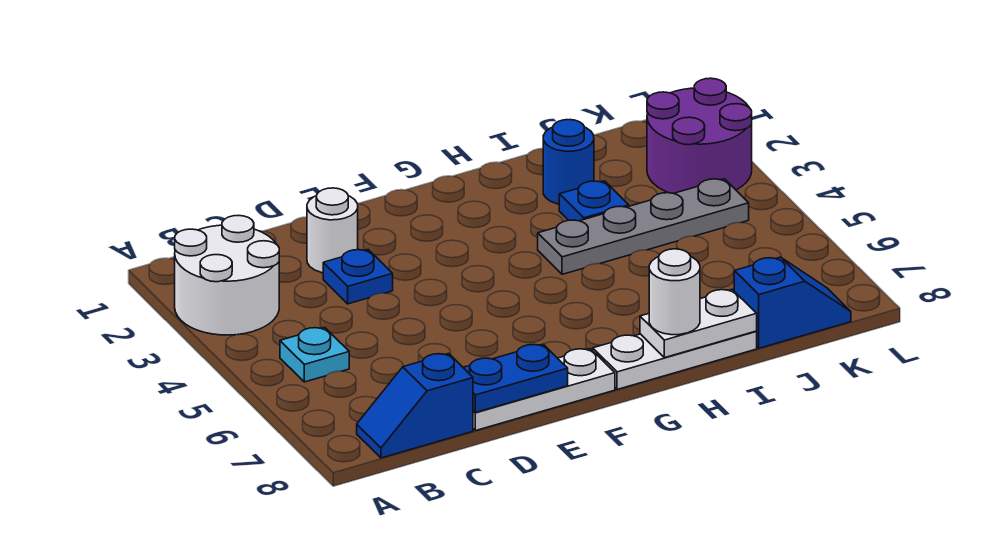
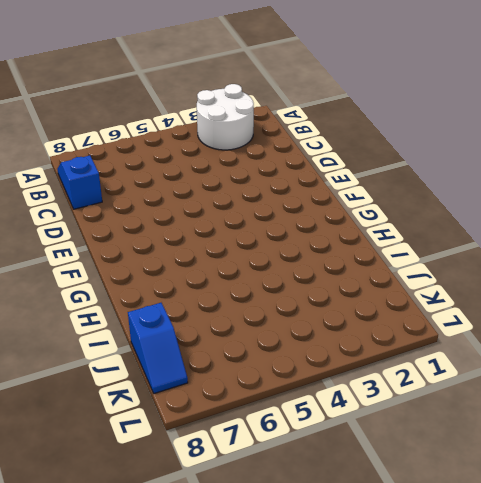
none -> cyan plate B5 level 1
none -> white round brick D2 level 1
none -> blue plate D3 level 1

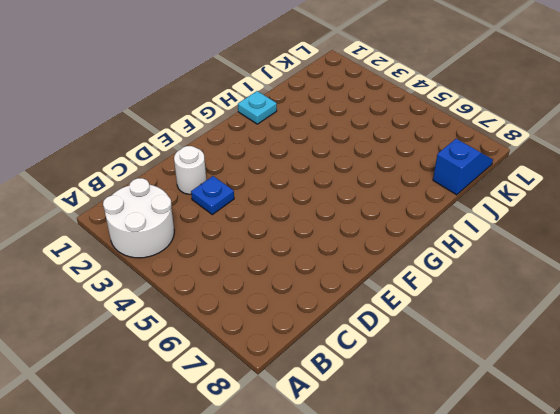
cyan plate H1 level 1 -> cyan plate B5 level 1
none -> blue slope B8:C8 level 1 top C
none -> white plate D8:F8 level 1
none -> white plate G8:I8 level 1

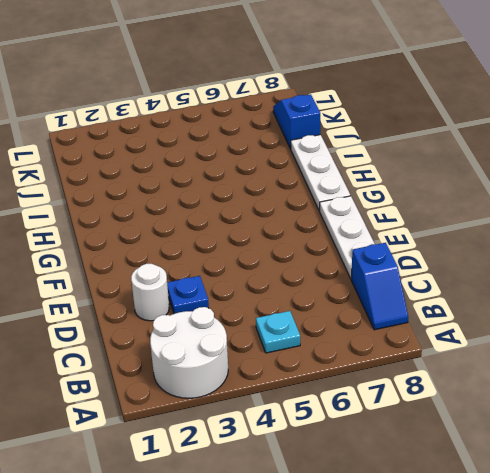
none -> grey plate H4:K4 level 1
none -> blue round brick I2 level 1
none -> blue plate I3 level 1

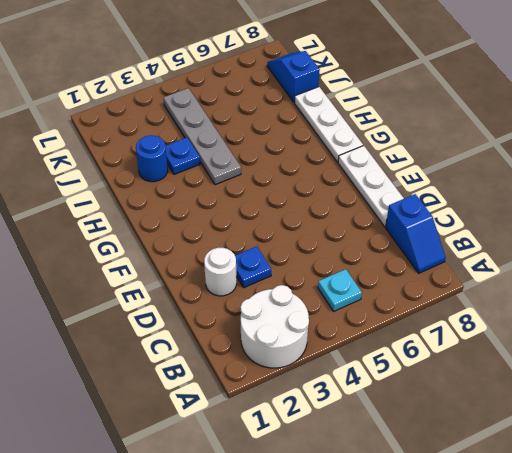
none -> purple round brick K2:L3 level 1
none -> blue plate D8:E8 level 2
none -> white plate H8:I8 level 2

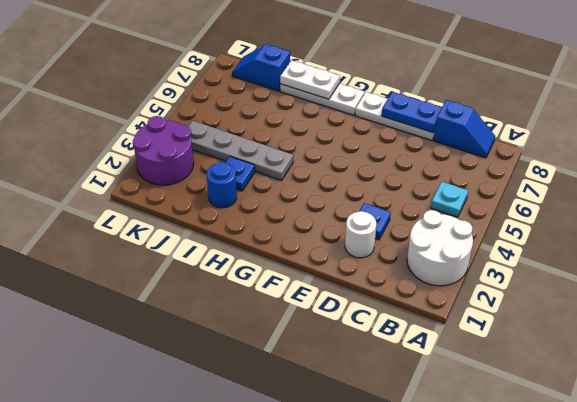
none -> white round brick H8 level 3

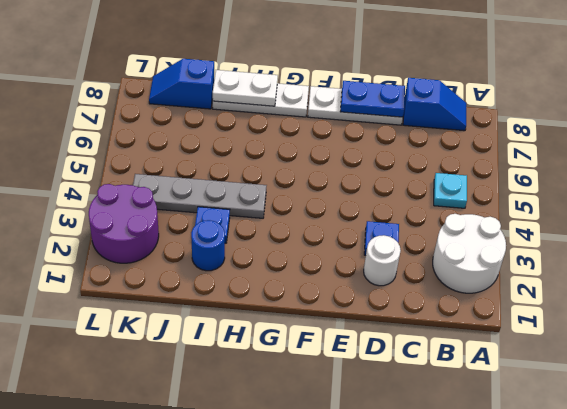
none -> white round brick H8 level 3

